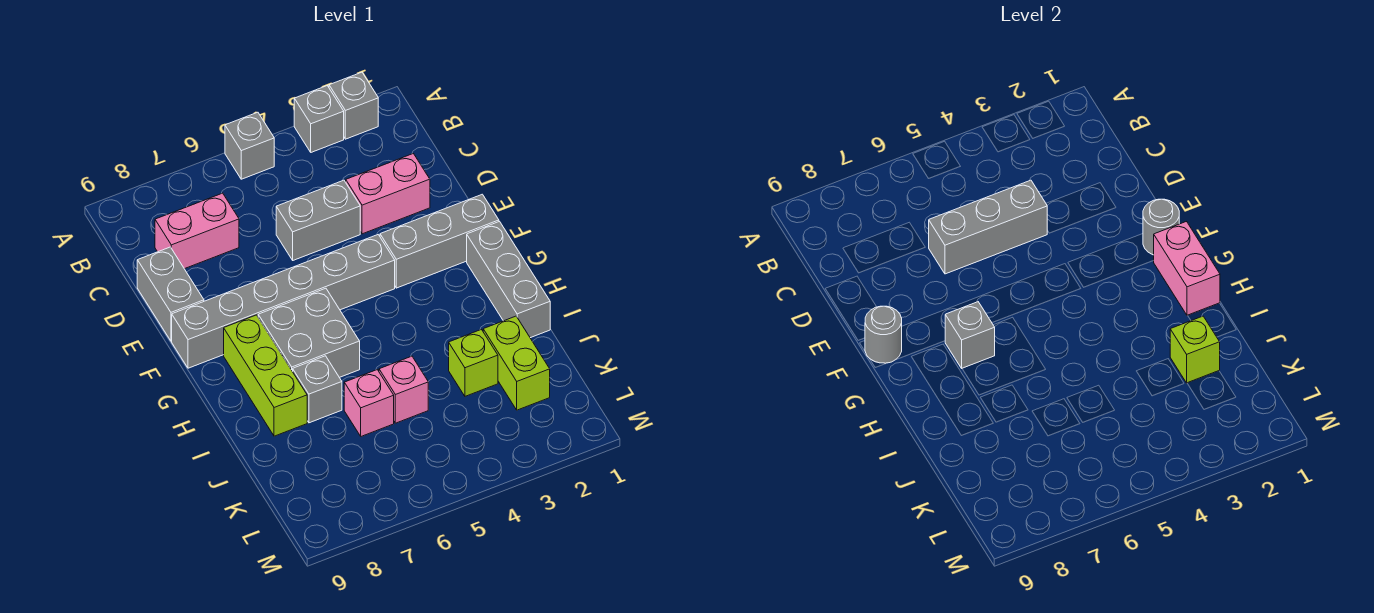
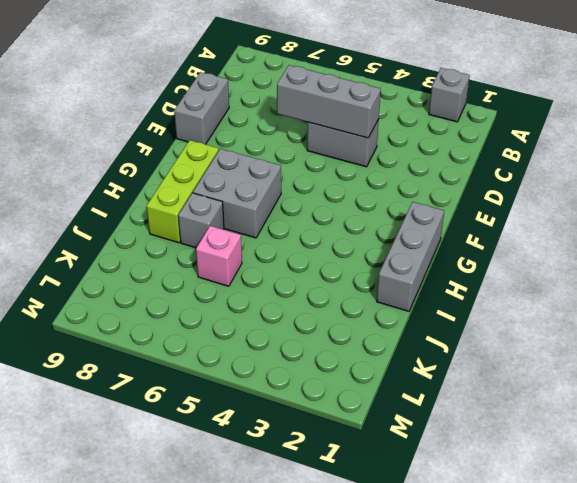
none -> grey brick A3 level 1
none -> grey brick A5 level 1
none -> pink brick C7:C8 level 1

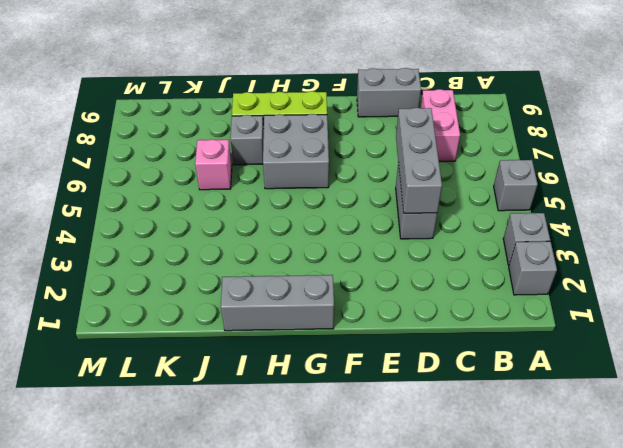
none -> pink brick D2:D3 level 1
none -> grey brick F1:F3 level 1
none -> grey brick F4:F9 level 1

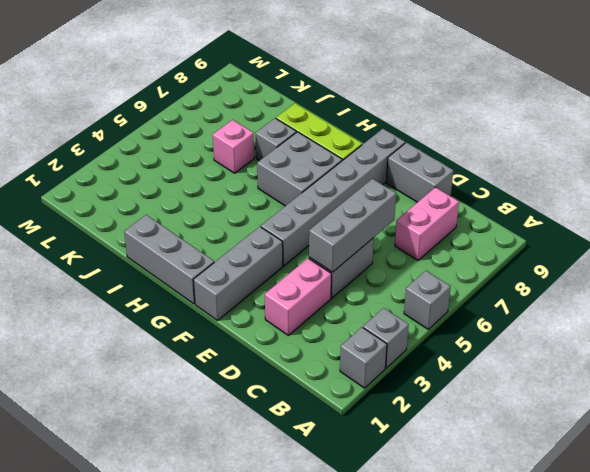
none -> lime brick J2:K2 level 1
none -> lime brick J3 level 1
none -> pink brick J5 level 1

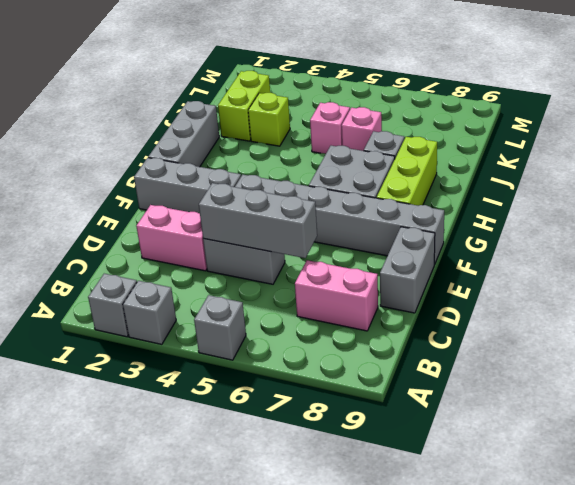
none -> grey round brick F1 level 2
none -> grey round brick F9 level 2
none -> pink brick G1:H1 level 2

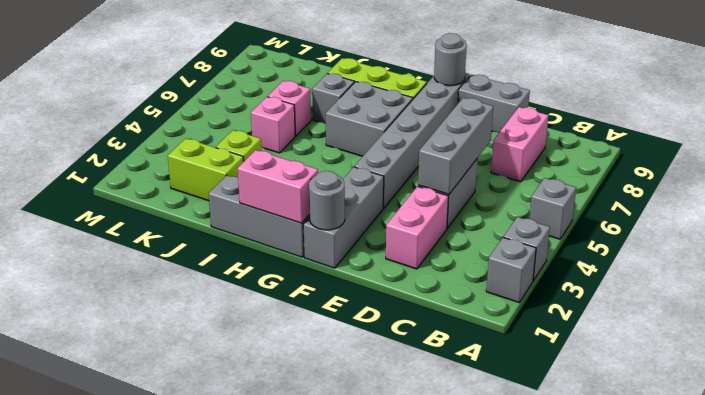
none -> grey brick G7 level 2
none -> lime brick J2 level 2

